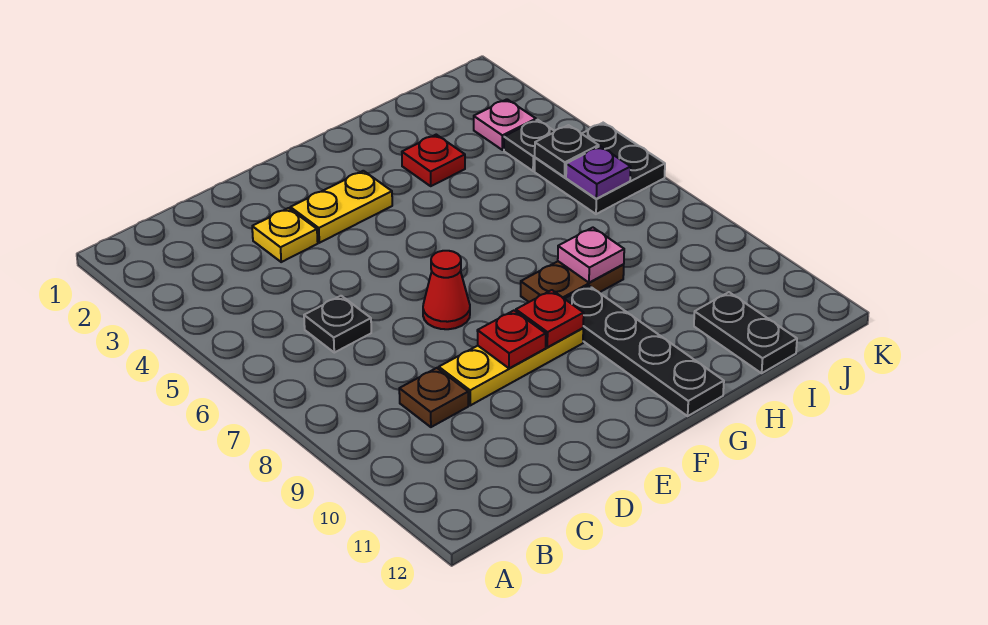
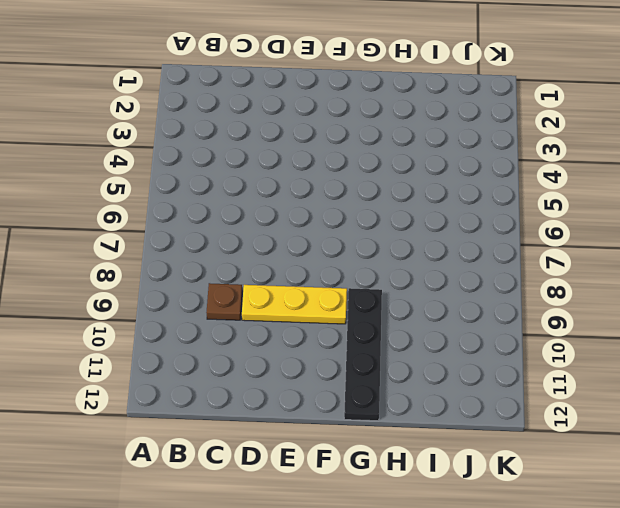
none -> black plate C6 level 1
none -> yellow plate D3 level 1
none -> yellow plate E3:F3 level 1

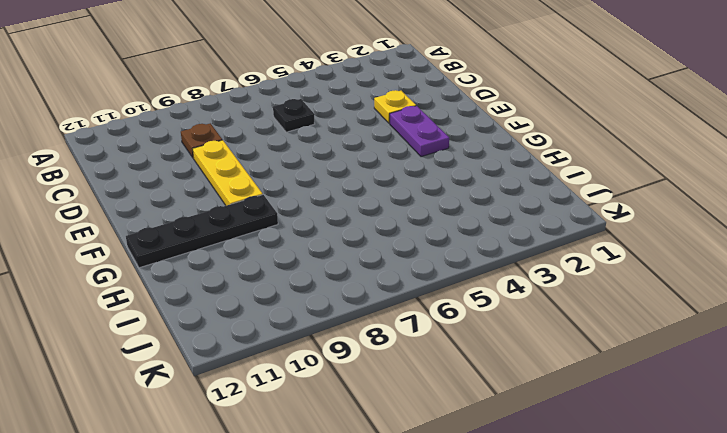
purple plate E3:F3 level 1 -> yellow plate E3:F3 level 1
none -> red cone E7 level 1
none -> brown plate G8:H8 level 1
none -> red plate H3 level 1

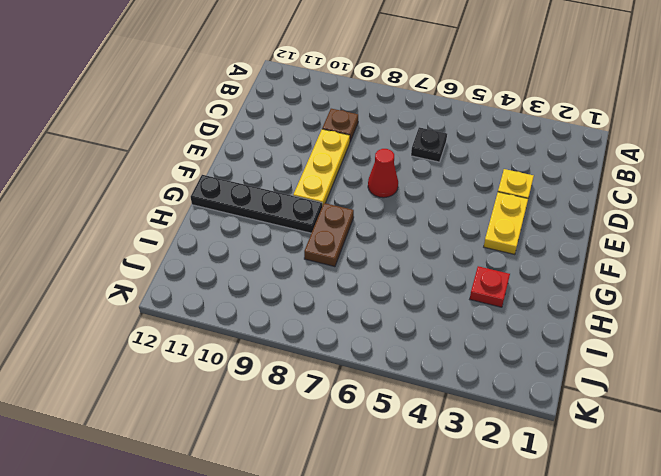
none -> black plate I11:I12 level 1
none -> pink plate J3 level 1
none -> black plate J4 level 1

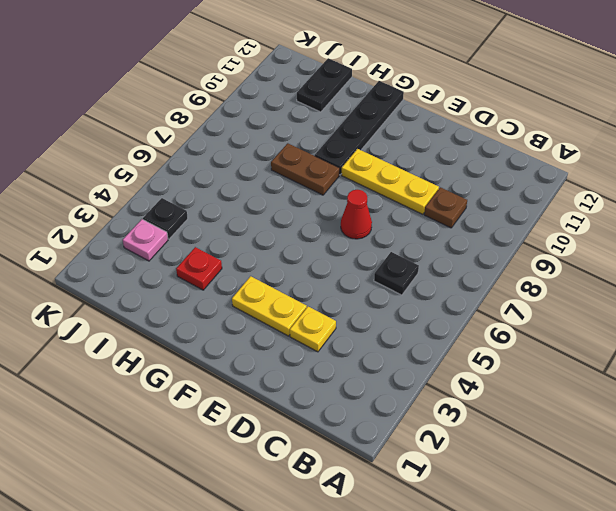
none -> black plate J5:K6 level 1
none -> red plate E9 level 2
none -> red plate F9 level 2

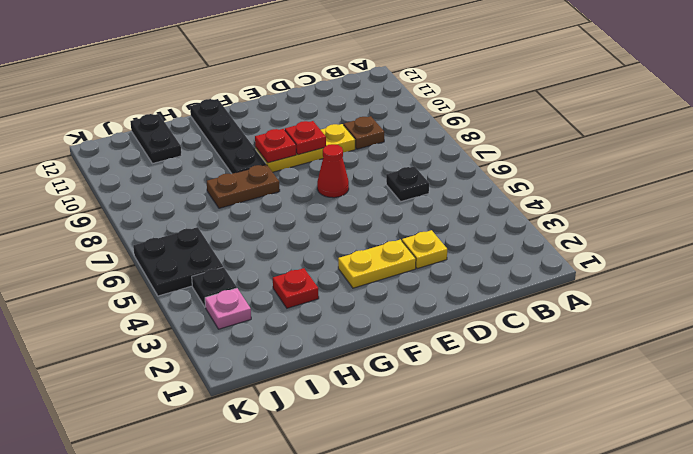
none -> pink plate H8 level 2
none -> black plate J5 level 2
none -> purple plate J6 level 2

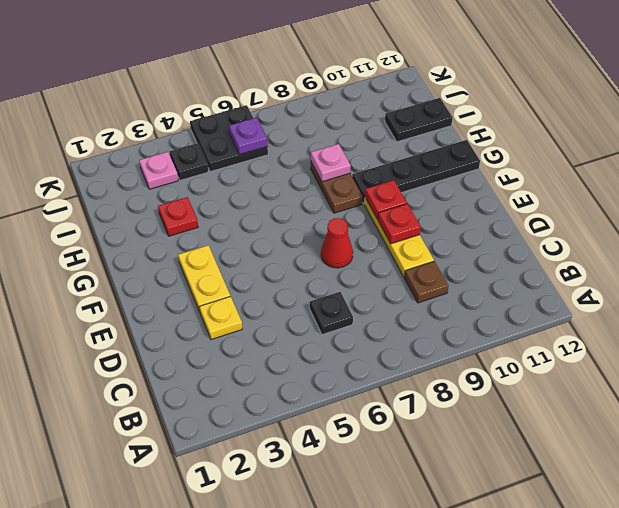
none -> black plate J5 level 2

